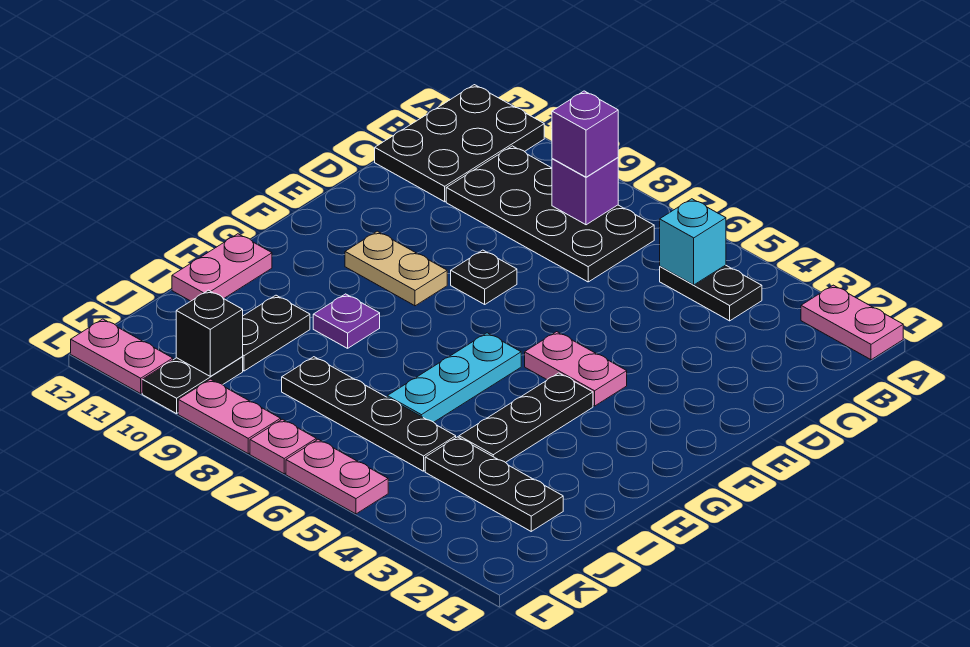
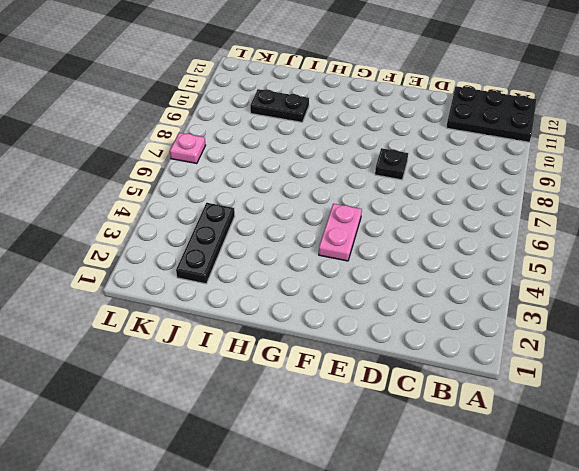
none -> pink plate A1:A2 level 1
none -> black plate B4:B5 level 1
none -> black plate B7:C10 level 1

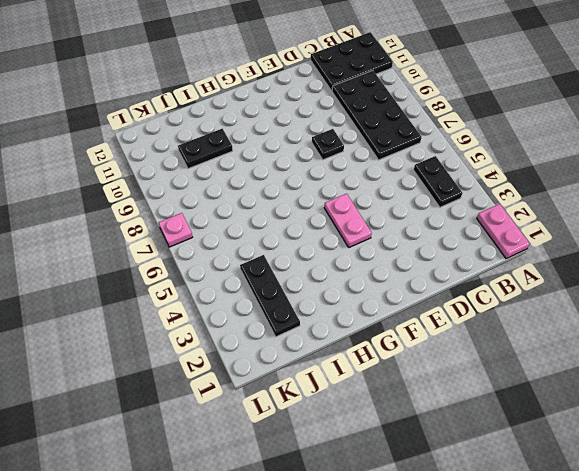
none -> tan plate F9:F10 level 1
none -> black plate G4:I4 level 1
none -> cyan plate G6:I6 level 1

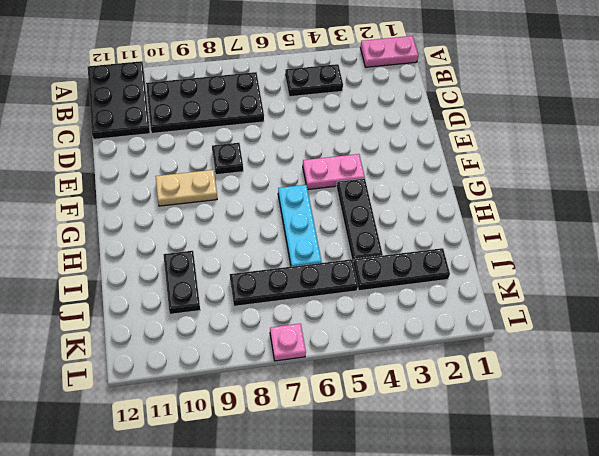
none -> purple plate H9 level 1
none -> pink plate H12:I12 level 1
none -> black plate K10:L10 level 1

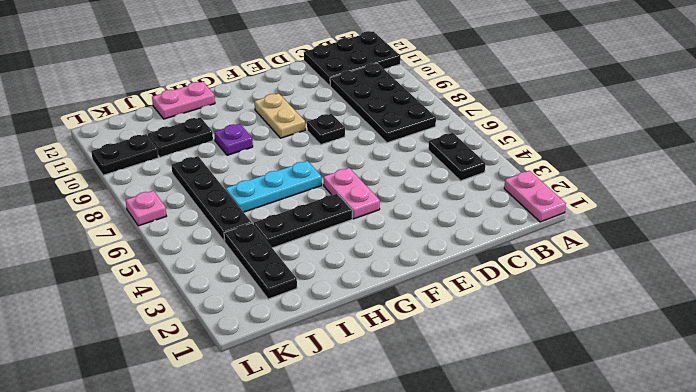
none -> pink plate L5:L6 level 1
none -> pink plate L8:L9 level 1
none -> pink plate L11:L12 level 1

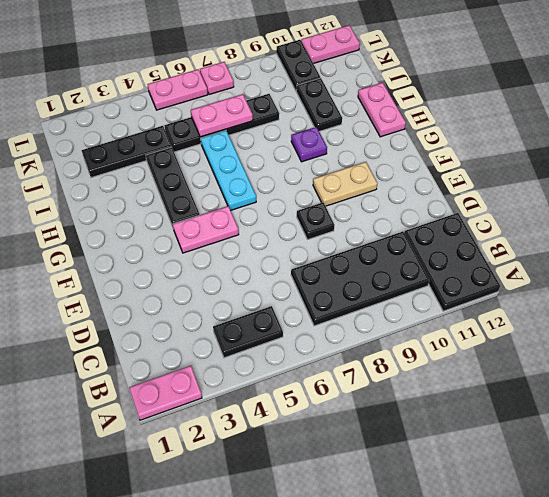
pink plate J6:J7 level 2 -> pink plate L8:L9 level 1
none -> cyan brick B5 level 2
none -> purple brick B8 level 2
none -> black brick K10 level 2

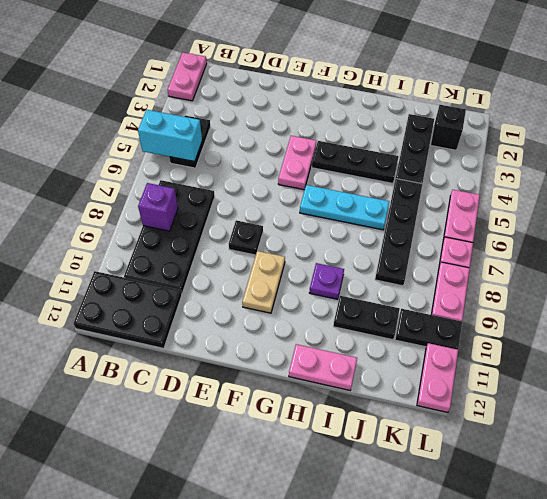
cyan brick A5:B5 level 2 -> cyan brick B5 level 2
black brick K2 level 1 -> black brick K10 level 2
none -> purple brick B8 level 3

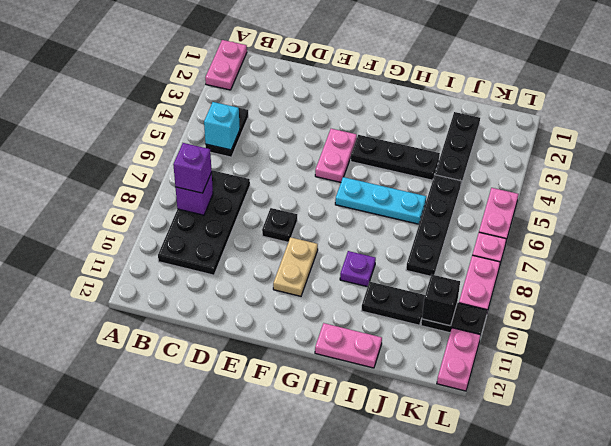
none -> black plate A11:C12 level 1

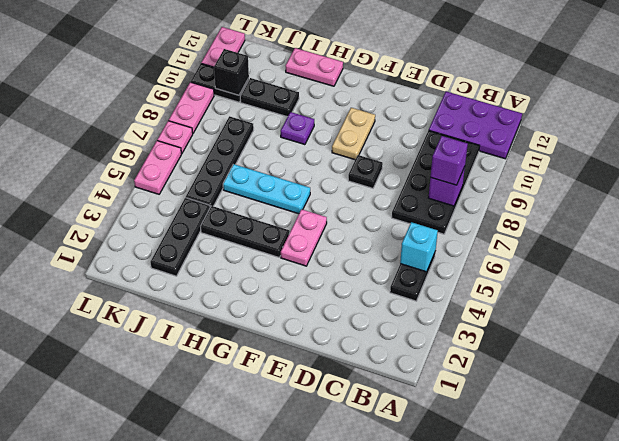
purple plate A11:C12 level 1 -> black plate A11:C12 level 1
none -> pink plate A1:A2 level 1

